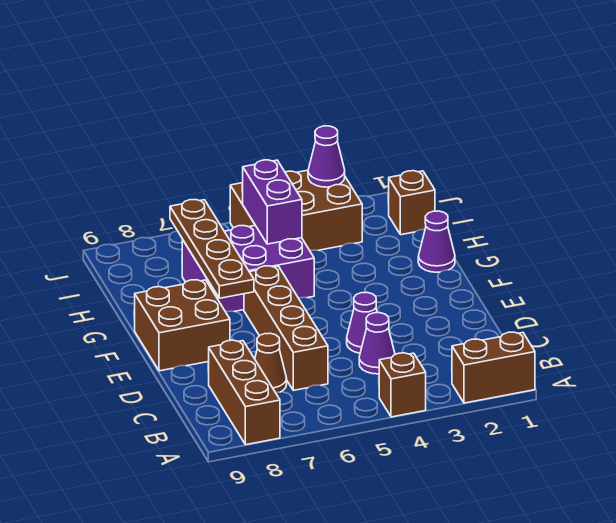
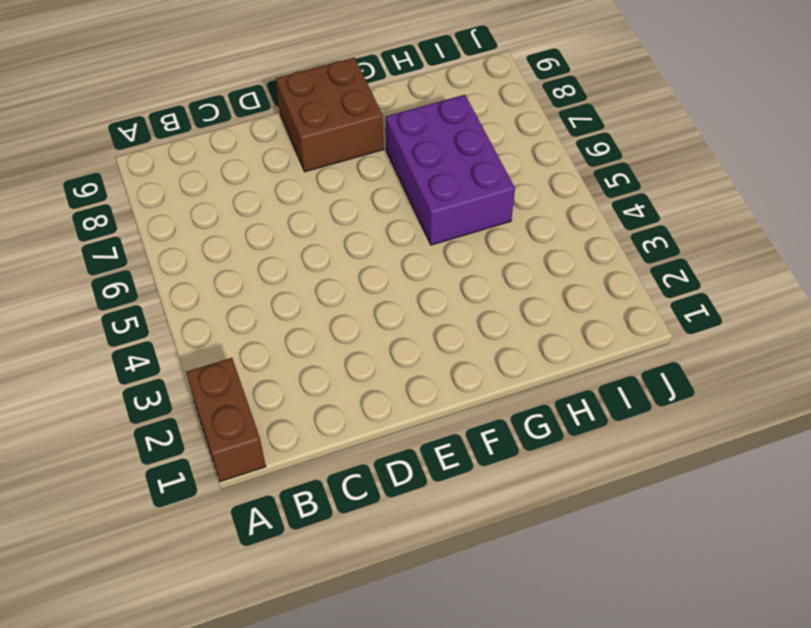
none -> brown brick A4 level 1
none -> brown brick A8:C8 level 1
none -> purple cone C4 level 1

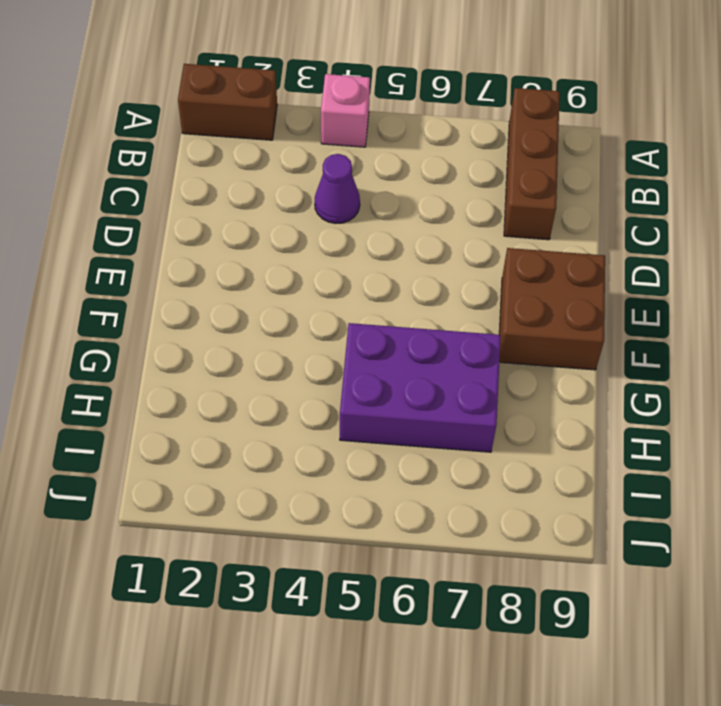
pink brick A4 level 1 -> brown brick A4 level 1
none -> brown brick C6:F6 level 1
none -> brown cone C7 level 1
none -> purple cone D4 level 1

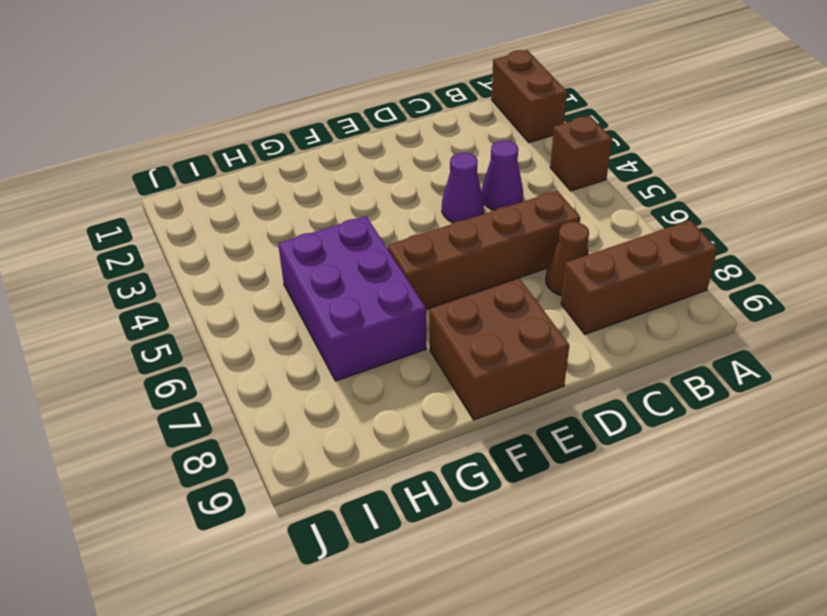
none -> purple cone G1 level 1
none -> brown brick I1 level 1
none -> brown brick I3:J5 level 1

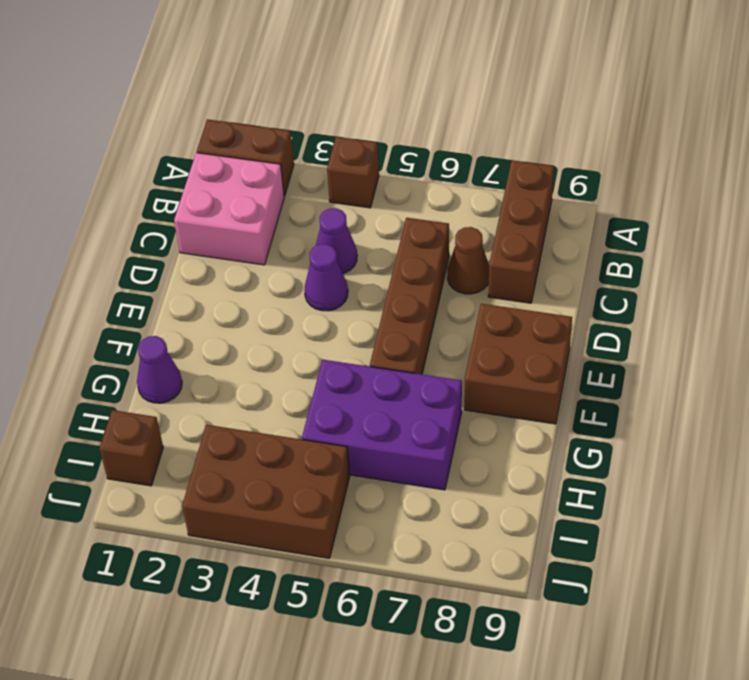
pink brick B1:C2 level 1 -> none
none -> brown plate F7:I7 level 2
none -> purple brick H5:I5 level 2
none -> purple cone J3 level 2

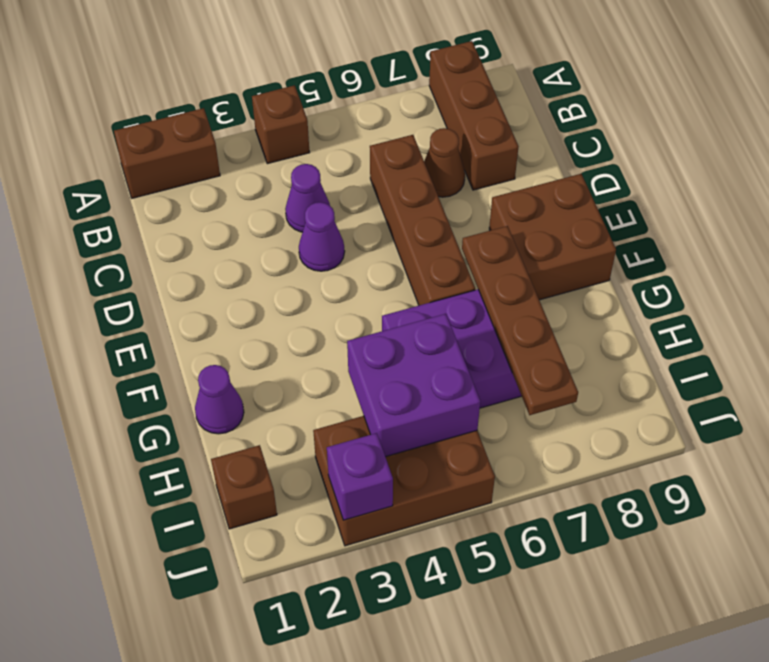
purple brick H4:I5 level 2 -> purple brick H5:I5 level 2
purple brick J3 level 2 -> purple cone J3 level 2

